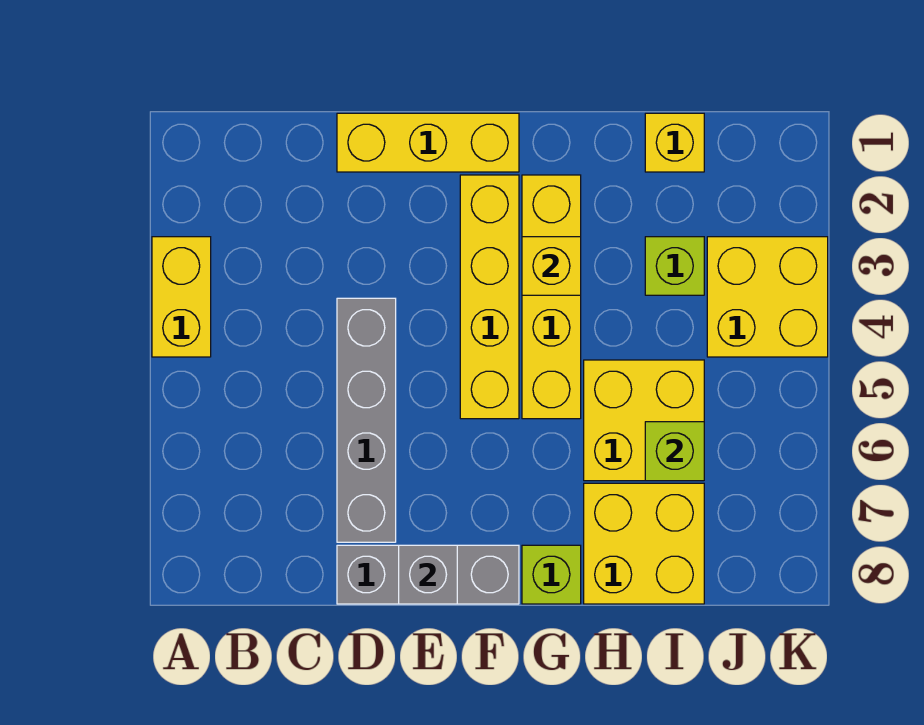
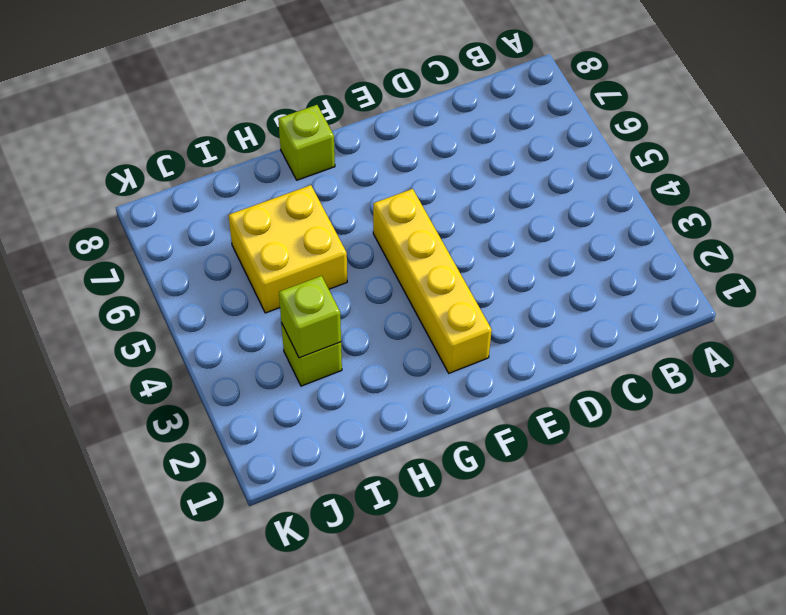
lime brick I3 level 2 -> lime brick I6 level 2
none -> yellow brick A3:A4 level 1
none -> yellow brick D1:F1 level 1
none -> grey brick D4:D7 level 1

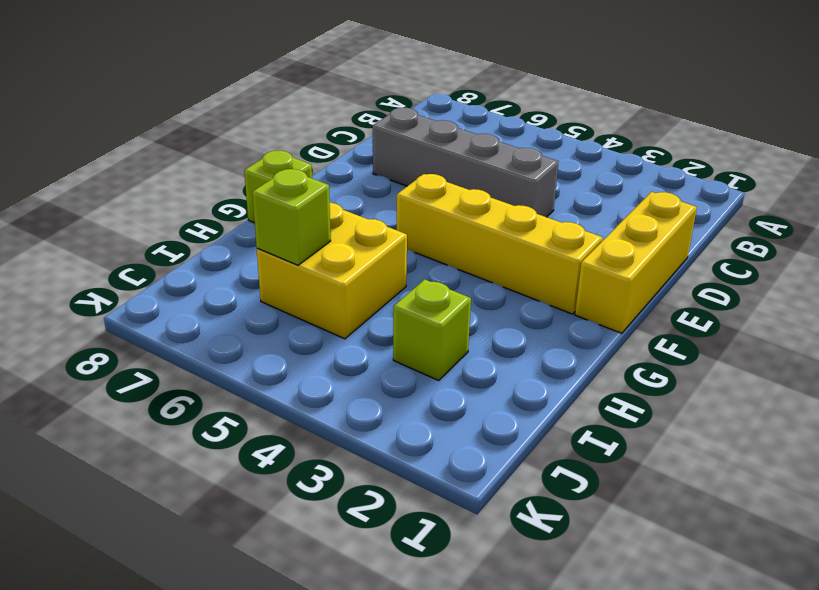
none -> yellow brick A3:A4 level 1
none -> grey brick D8:F8 level 1
none -> yellow brick G2:G5 level 1

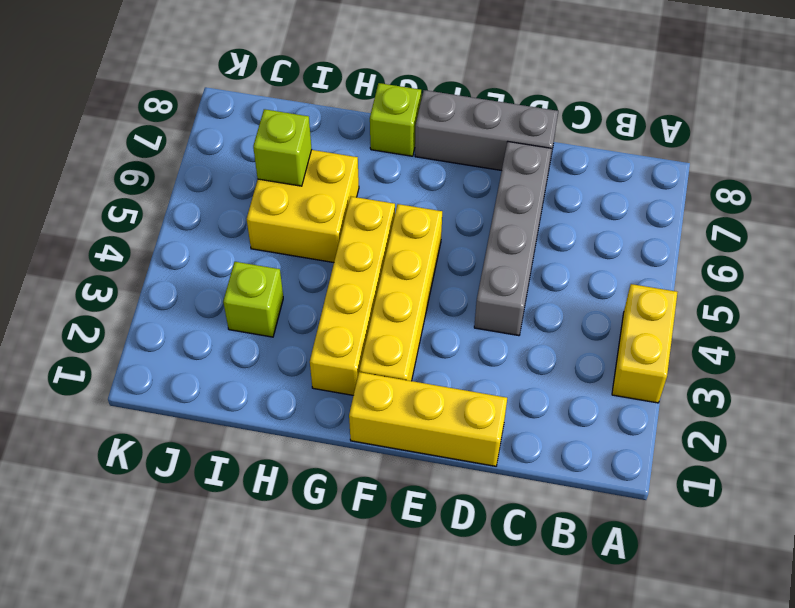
none -> yellow brick H7:I8 level 1
none -> yellow brick I1 level 1
none -> yellow brick J3:K4 level 1

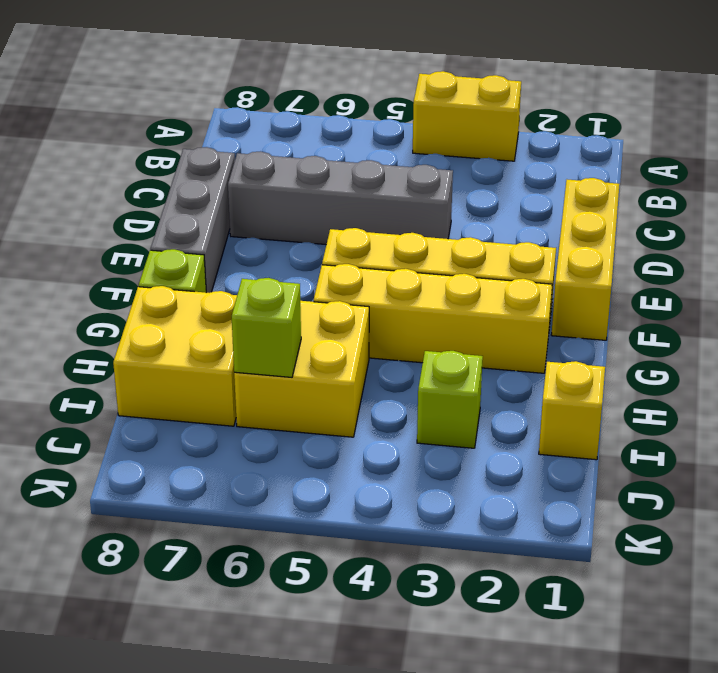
none -> yellow brick J3:K4 level 1
none -> grey brick E8 level 2
none -> yellow brick G3 level 2

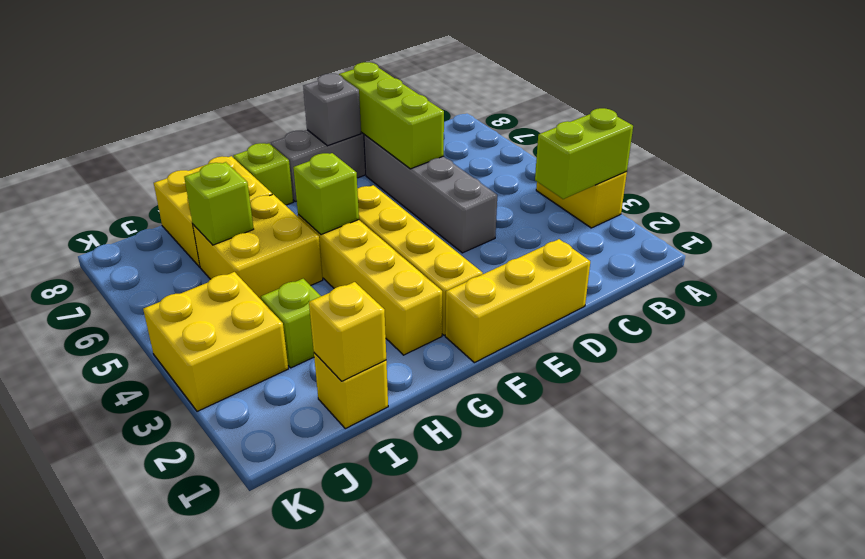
lime brick A3:B3 level 2 -> none
lime brick D6:D8 level 2 -> none
lime brick G5 level 2 -> none
yellow brick I1 level 2 -> yellow brick G3 level 2

